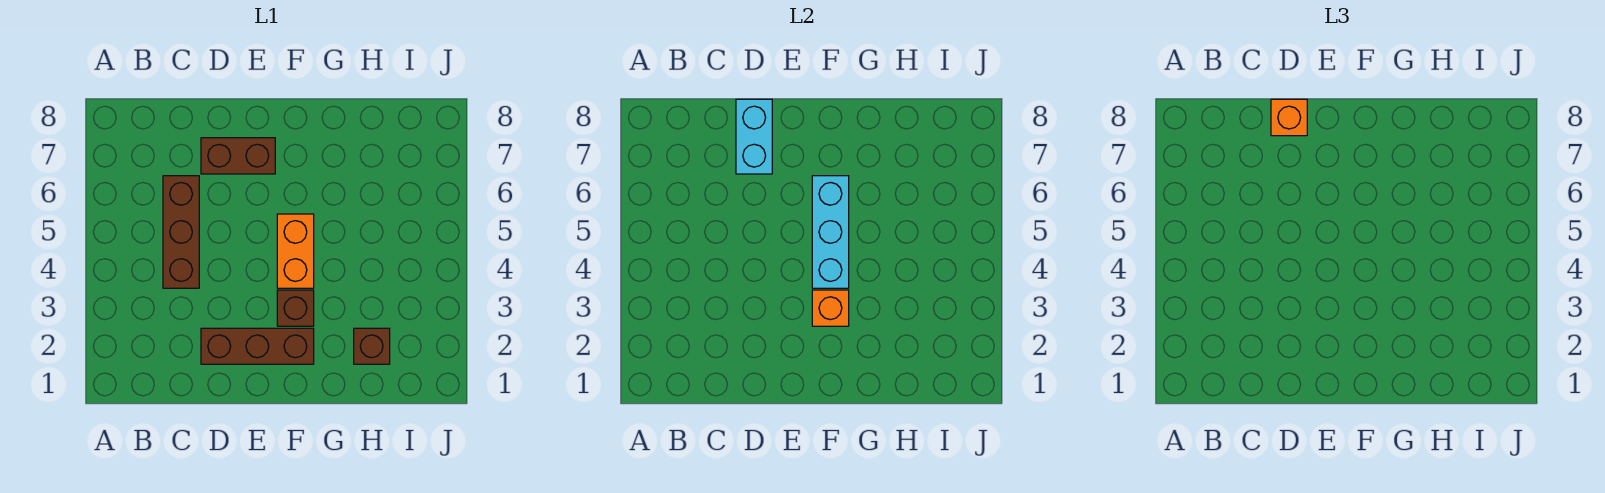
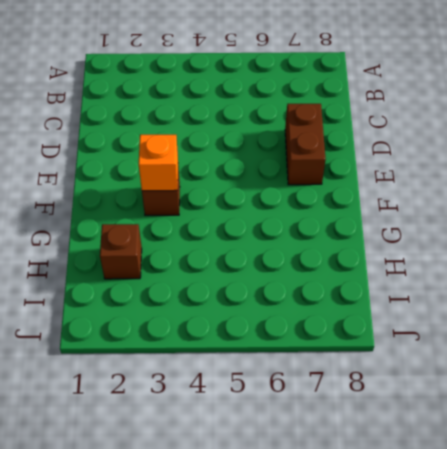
none -> brown brick C4:C6 level 1
none -> brown brick D2:F2 level 1

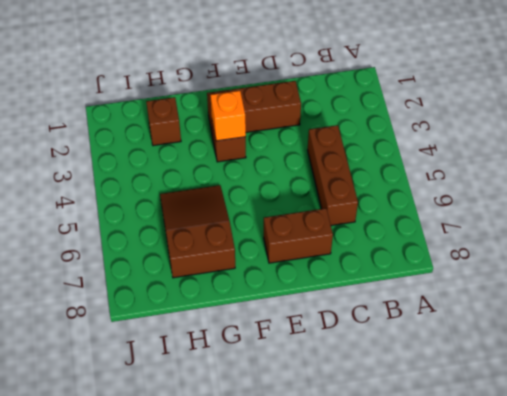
brown slope G5:H7 level 1 top 7 -> none
none -> orange brick F4:F5 level 1
none -> cyan brick D7:D8 level 2

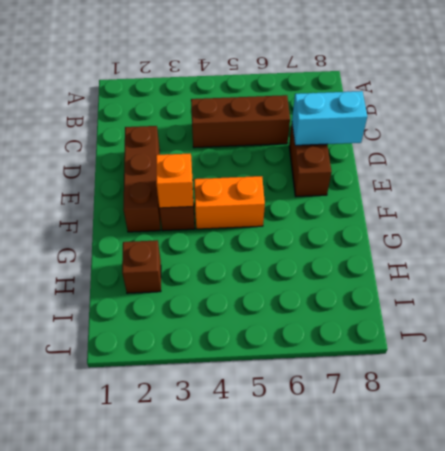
none -> cyan brick F4:F6 level 2
none -> orange brick D8 level 3

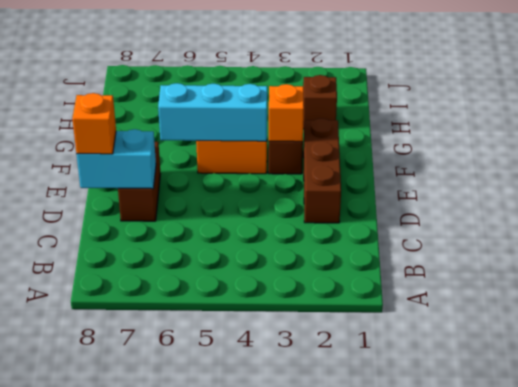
none -> brown brick C4:C6 level 1

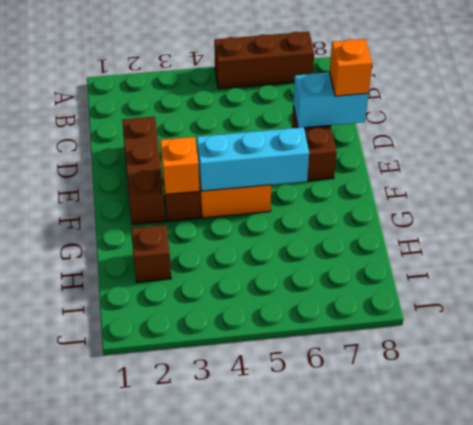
brown brick A5:A7 level 1 -> brown brick C4:C6 level 1

